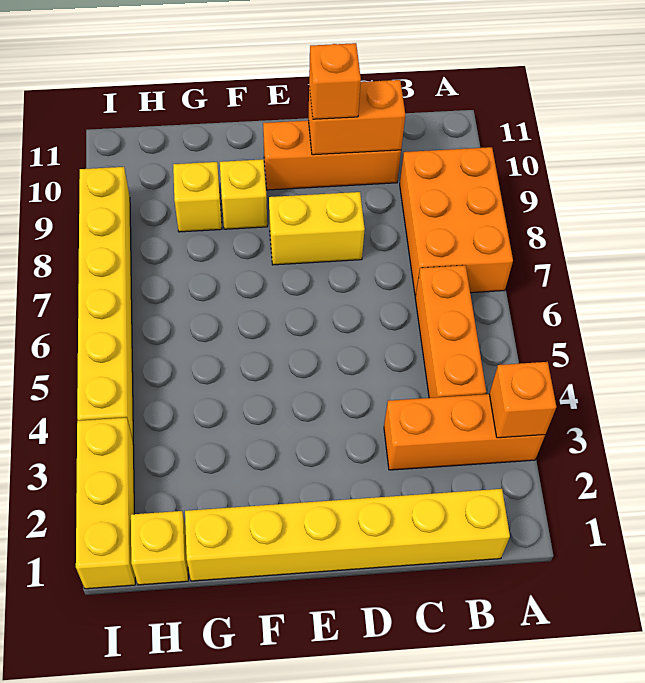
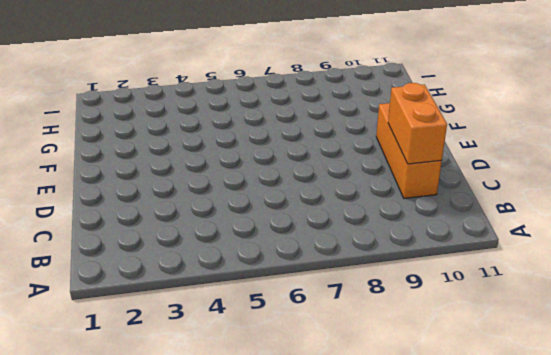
none -> orange brick A3:C3 level 1
none -> orange brick A7:B9 level 1
none -> yellow brick B1:G1 level 1

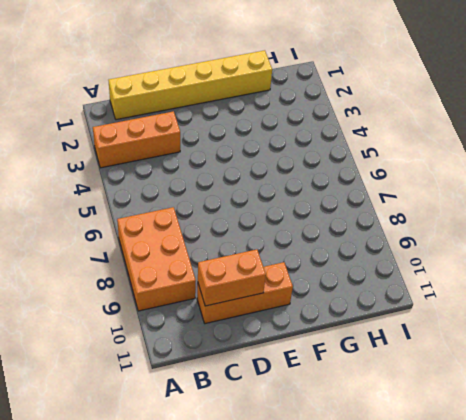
none -> orange brick B4:B6 level 1
none -> yellow brick D8:E8 level 1
none -> yellow brick F9 level 1

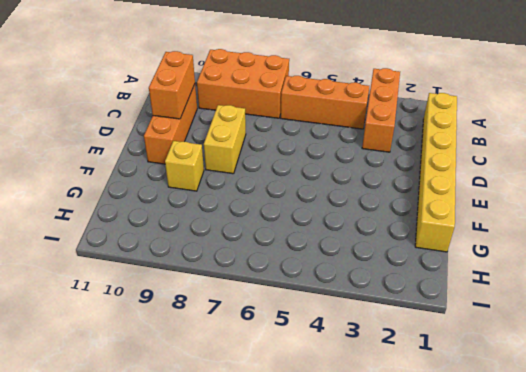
none -> yellow brick G9 level 1
none -> yellow brick H1 level 1
none -> yellow brick I1:I3 level 1

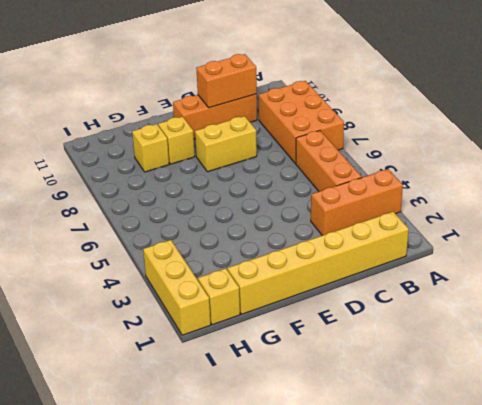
none -> yellow brick I4:I9 level 1
none -> orange brick A3 level 2
none -> orange brick D10 level 3

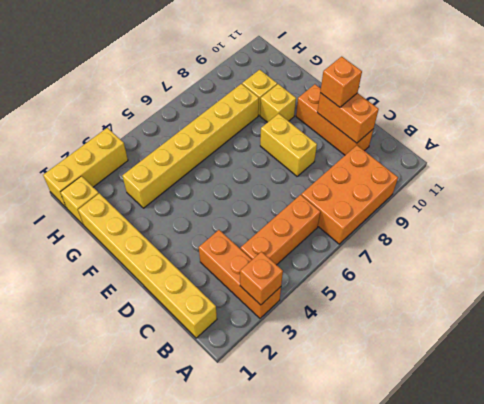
yellow brick G3:G8 level 1 -> yellow brick I4:I9 level 1

